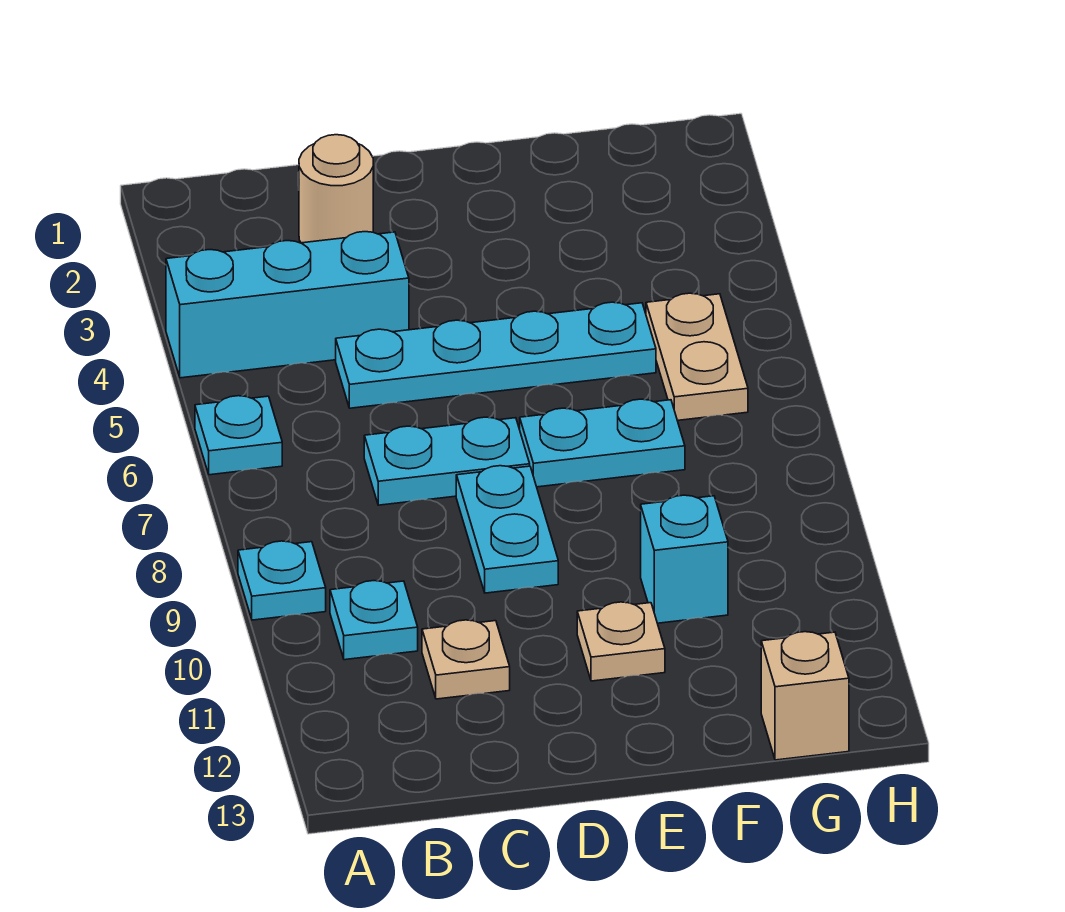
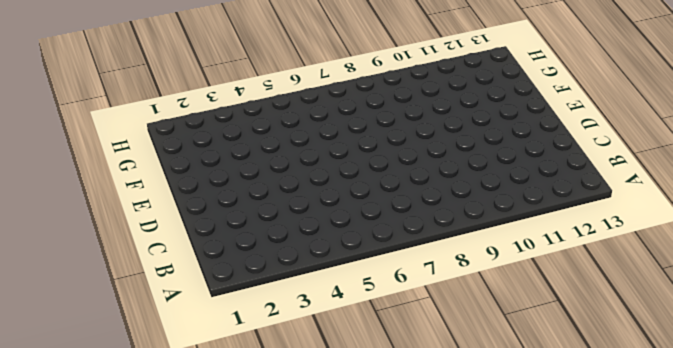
none -> cyan brick A4:C4 level 1
none -> cyan plate A6 level 1
none -> cyan plate A9 level 1

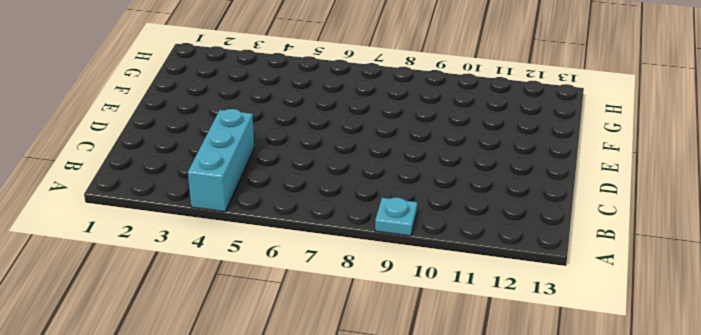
none -> cyan plate A6 level 1
none -> cyan plate B10 level 1
none -> tan round brick C2 level 1

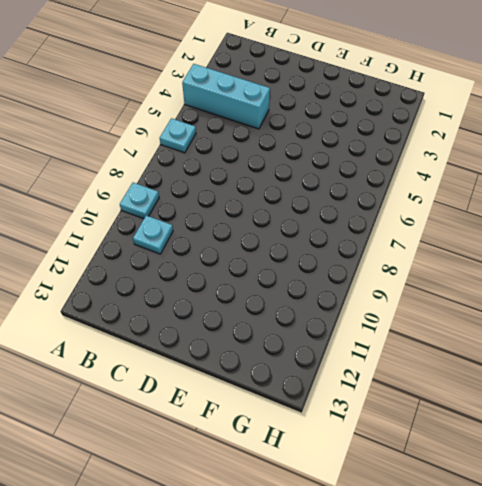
none -> tan round brick C2 level 1
none -> cyan plate C5:F5 level 1
none -> cyan plate C7:D7 level 1

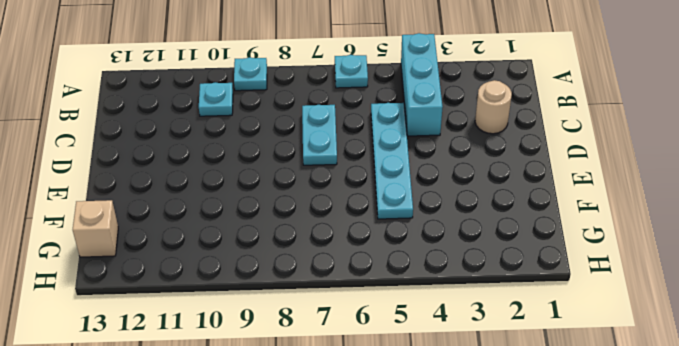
none -> tan plate C11 level 1
none -> cyan plate D8:D9 level 1
none -> cyan plate E7:F7 level 1

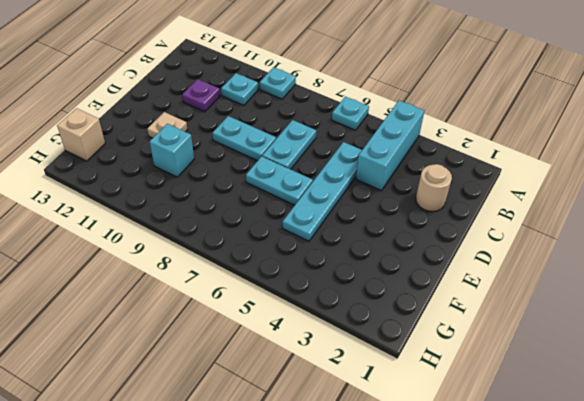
purple plate C11 level 1 -> tan plate C11 level 1
cyan plate E6:E7 level 1 -> cyan plate E7:F7 level 1
none -> tan plate G5:G6 level 1

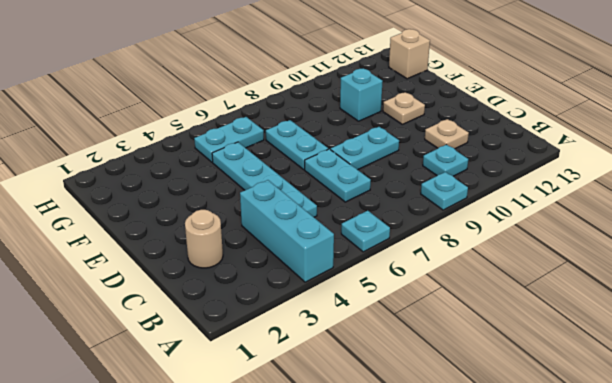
cyan plate G5:G6 level 1 -> tan plate G5:G6 level 1

